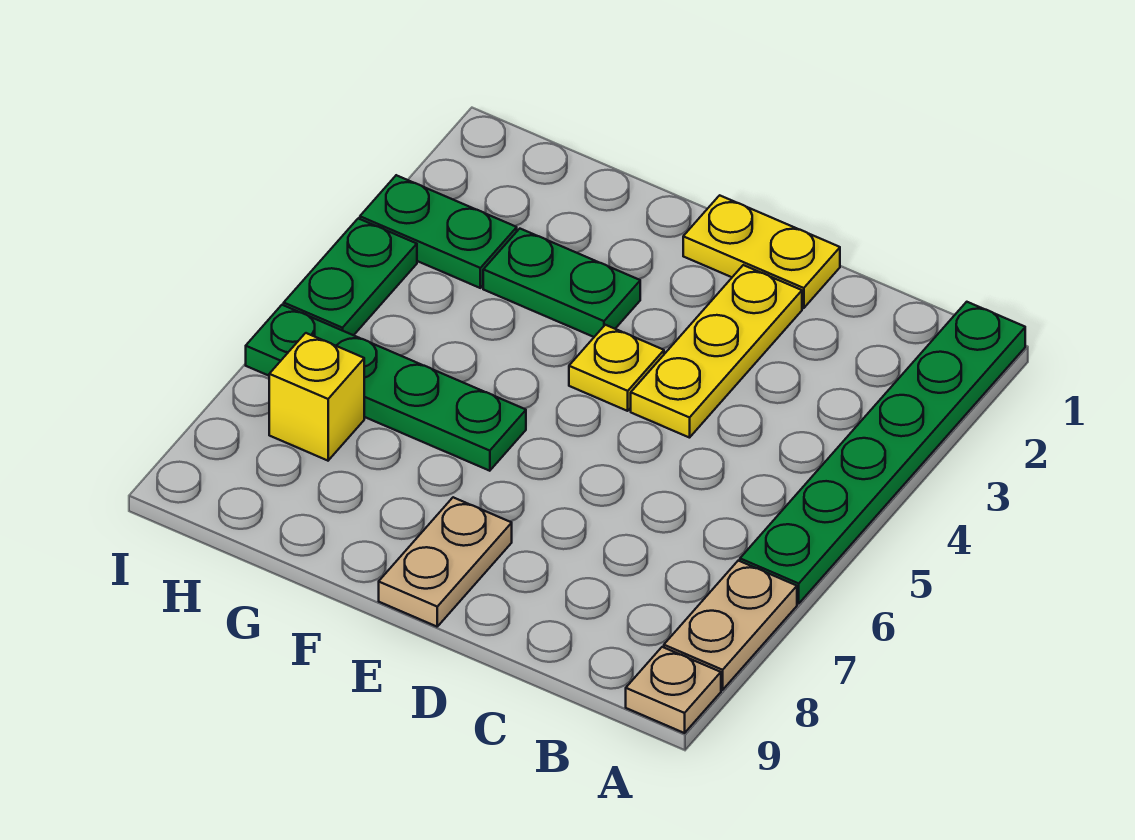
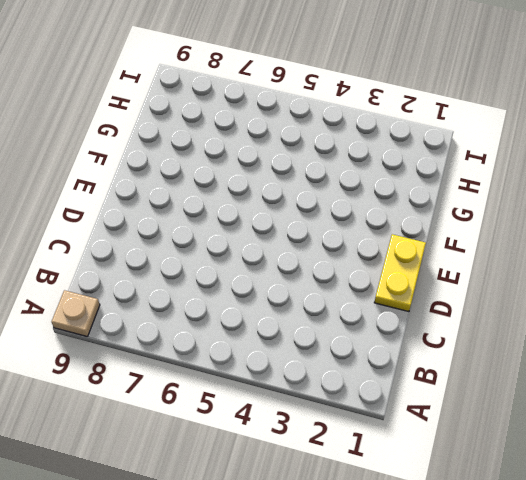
none -> green plate A1:A6 level 1
none -> tan plate A7:A8 level 1
none -> yellow plate D2:D4 level 1

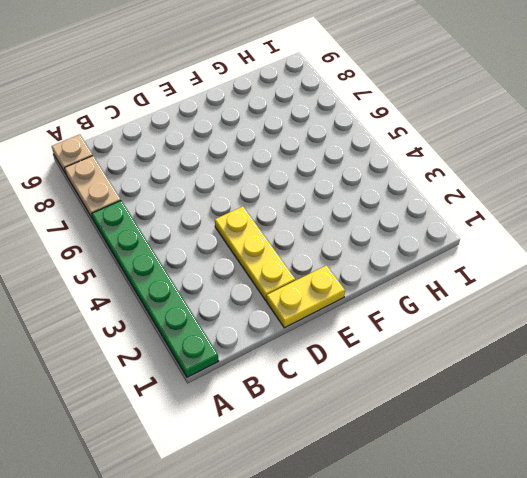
none -> yellow plate E4 level 1
none -> tan plate E8:E9 level 1
none -> green plate F3:G3 level 1

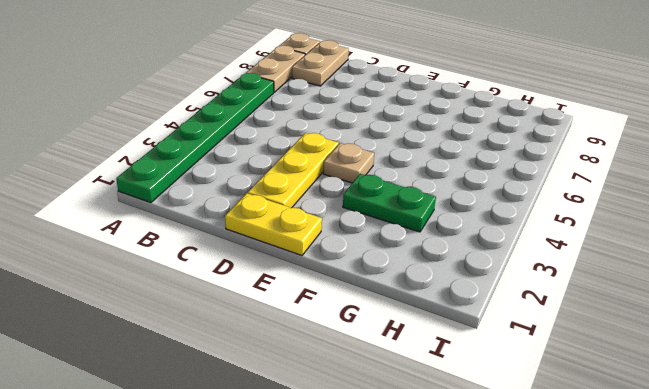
tan plate B8:B9 level 1 -> tan plate E8:E9 level 1
tan plate E4 level 1 -> yellow plate E4 level 1
none -> green plate F6:I6 level 1
none -> green plate H3:I3 level 1
none -> yellow brick H7 level 1

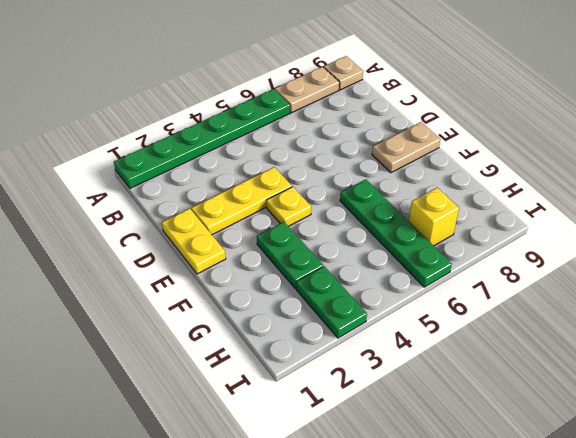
none -> green plate I4:I5 level 1

